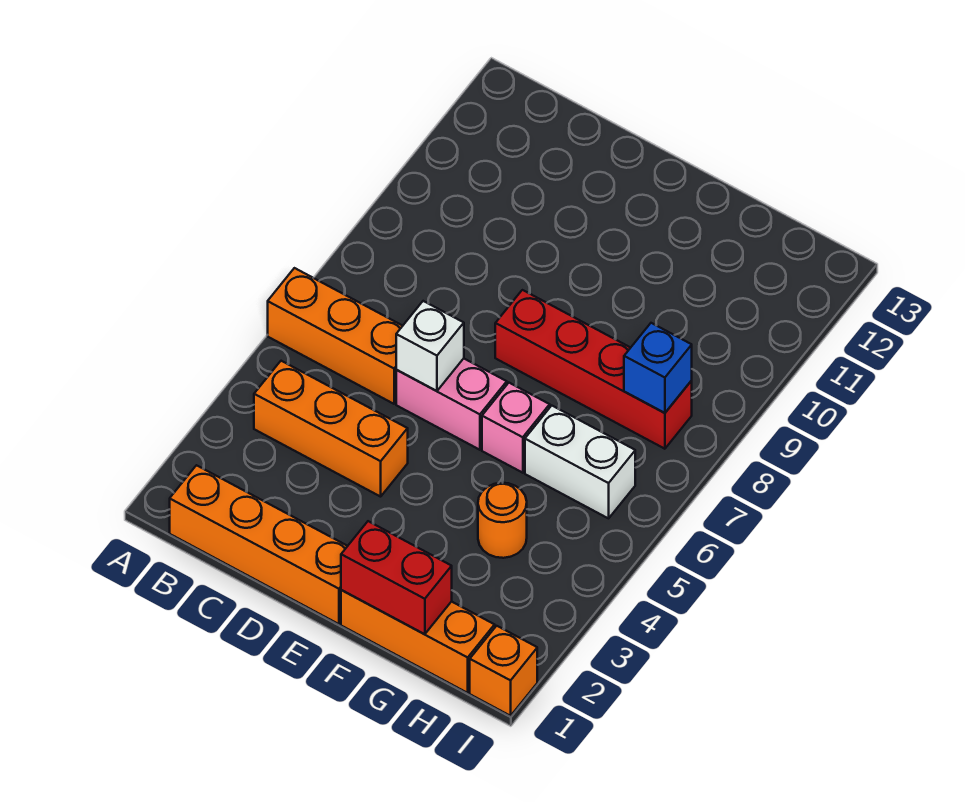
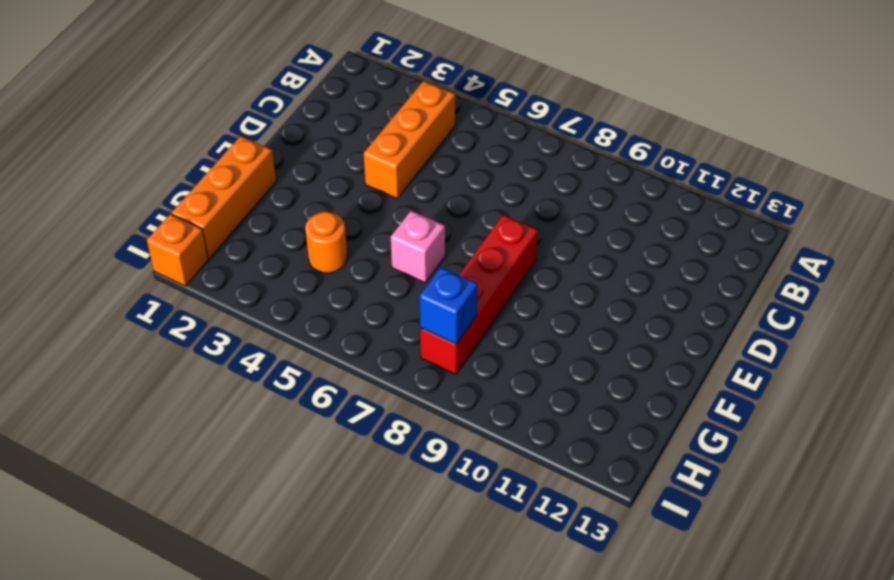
none -> orange brick A6:C6 level 1
none -> orange brick B1:E1 level 1
none -> pink brick D6:E6 level 1

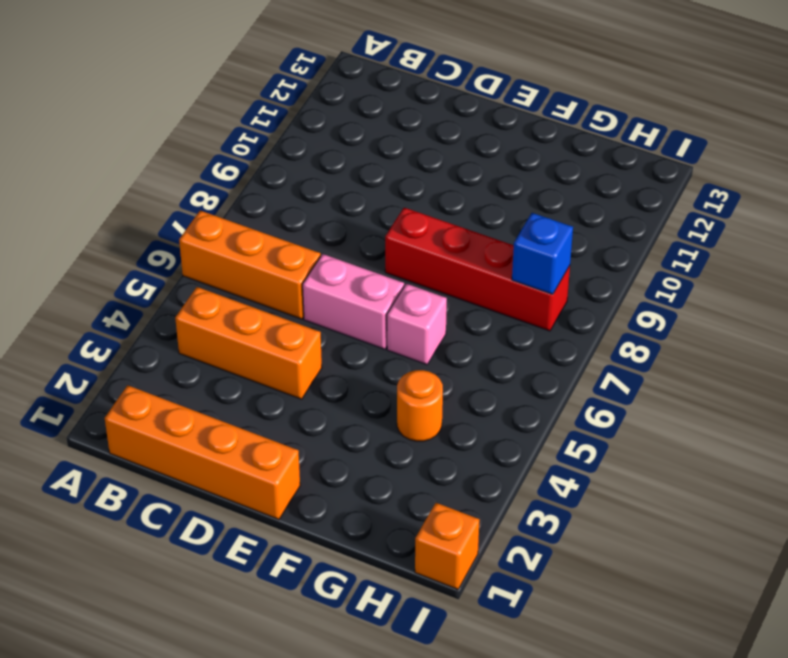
none -> orange brick F1:H1 level 1
none -> white brick G6:H6 level 1
none -> white brick D6 level 2

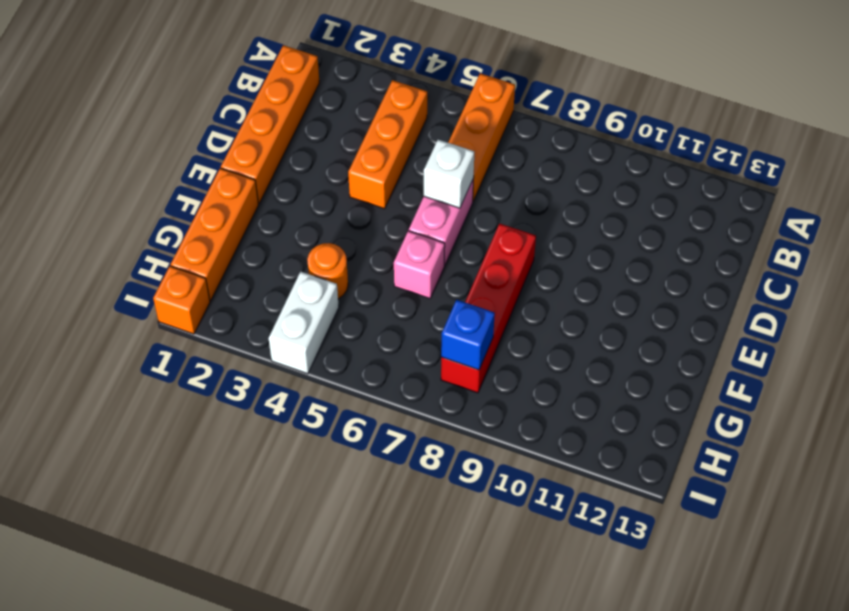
white brick H4:I4 level 1 -> white brick G6:H6 level 1
none -> red brick F1:G1 level 2

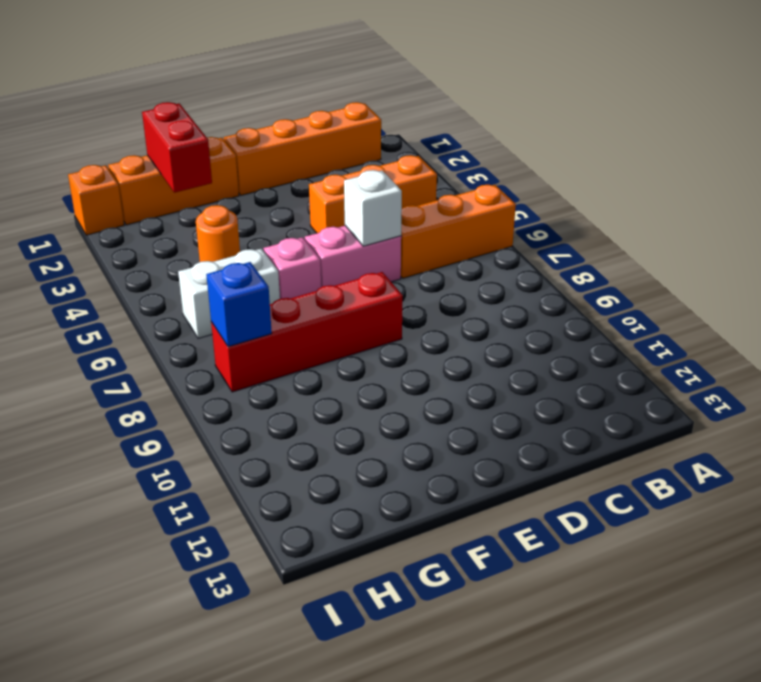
red brick G1:G2 level 2 -> red brick F1:G1 level 2

